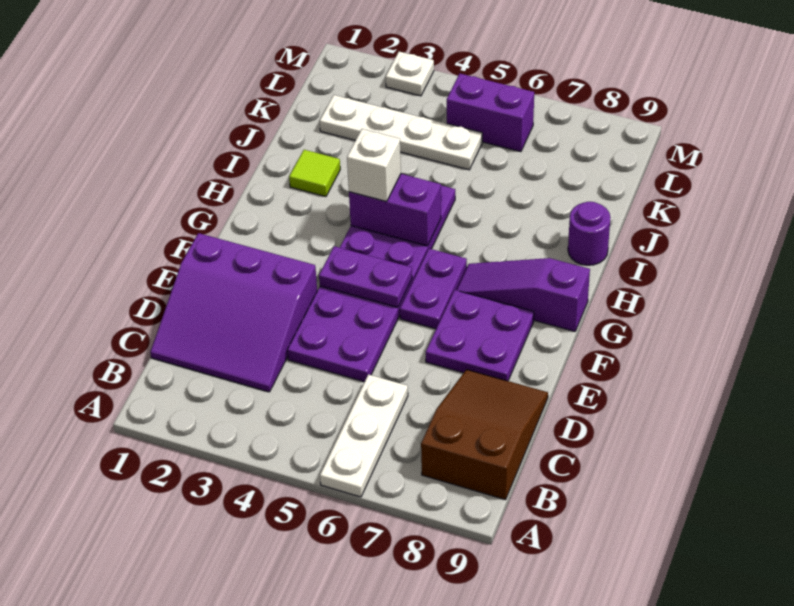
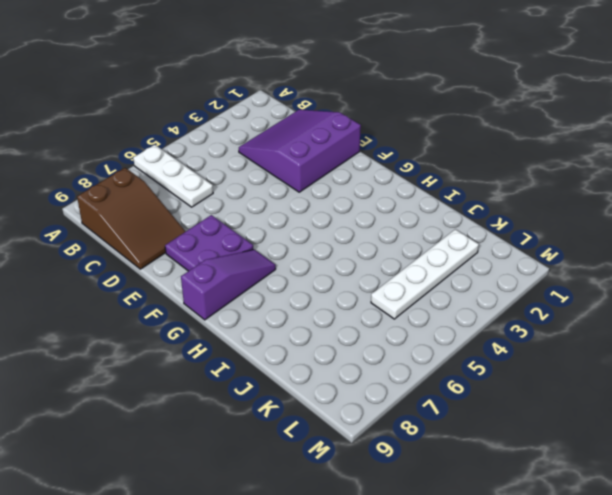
none -> purple plate D4:I5 level 1
none -> purple plate F6:G6 level 1
none -> lime tile I2 level 1

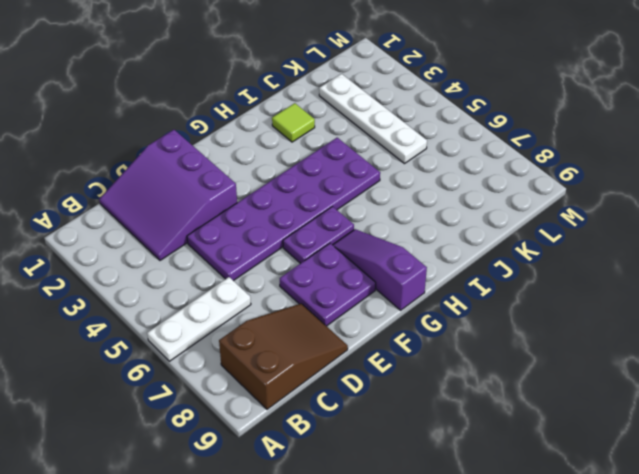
none -> purple round brick I9 level 1
none -> purple brick L5:L6 level 1
none -> white plate M3 level 1

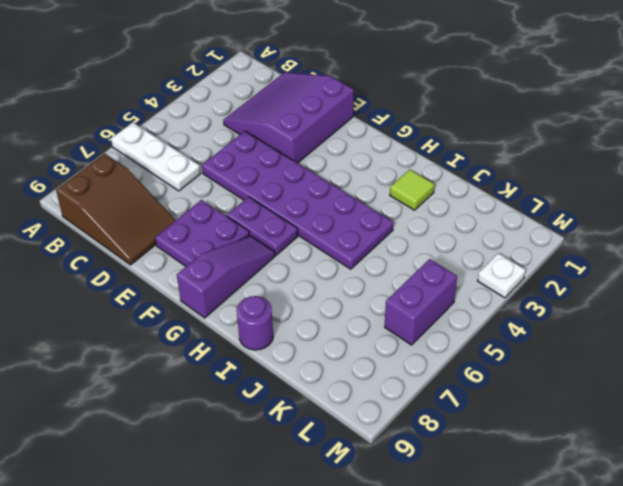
none -> white plate K2:K5 level 1
none -> purple plate F4:F5 level 2
none -> purple brick H4:H5 level 2

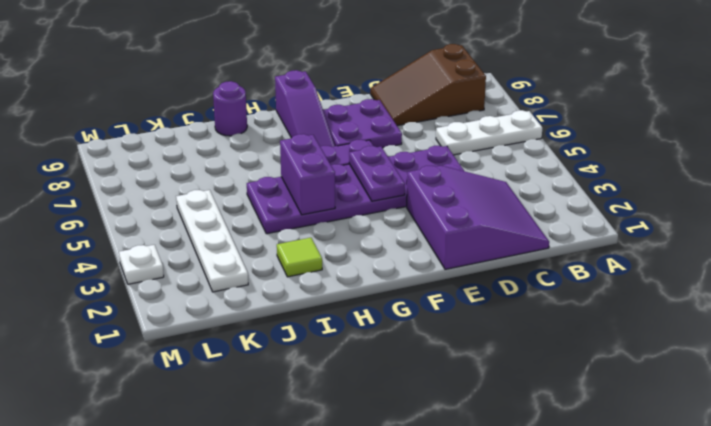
none -> purple brick L5:L6 level 1
none -> white brick H4 level 3

